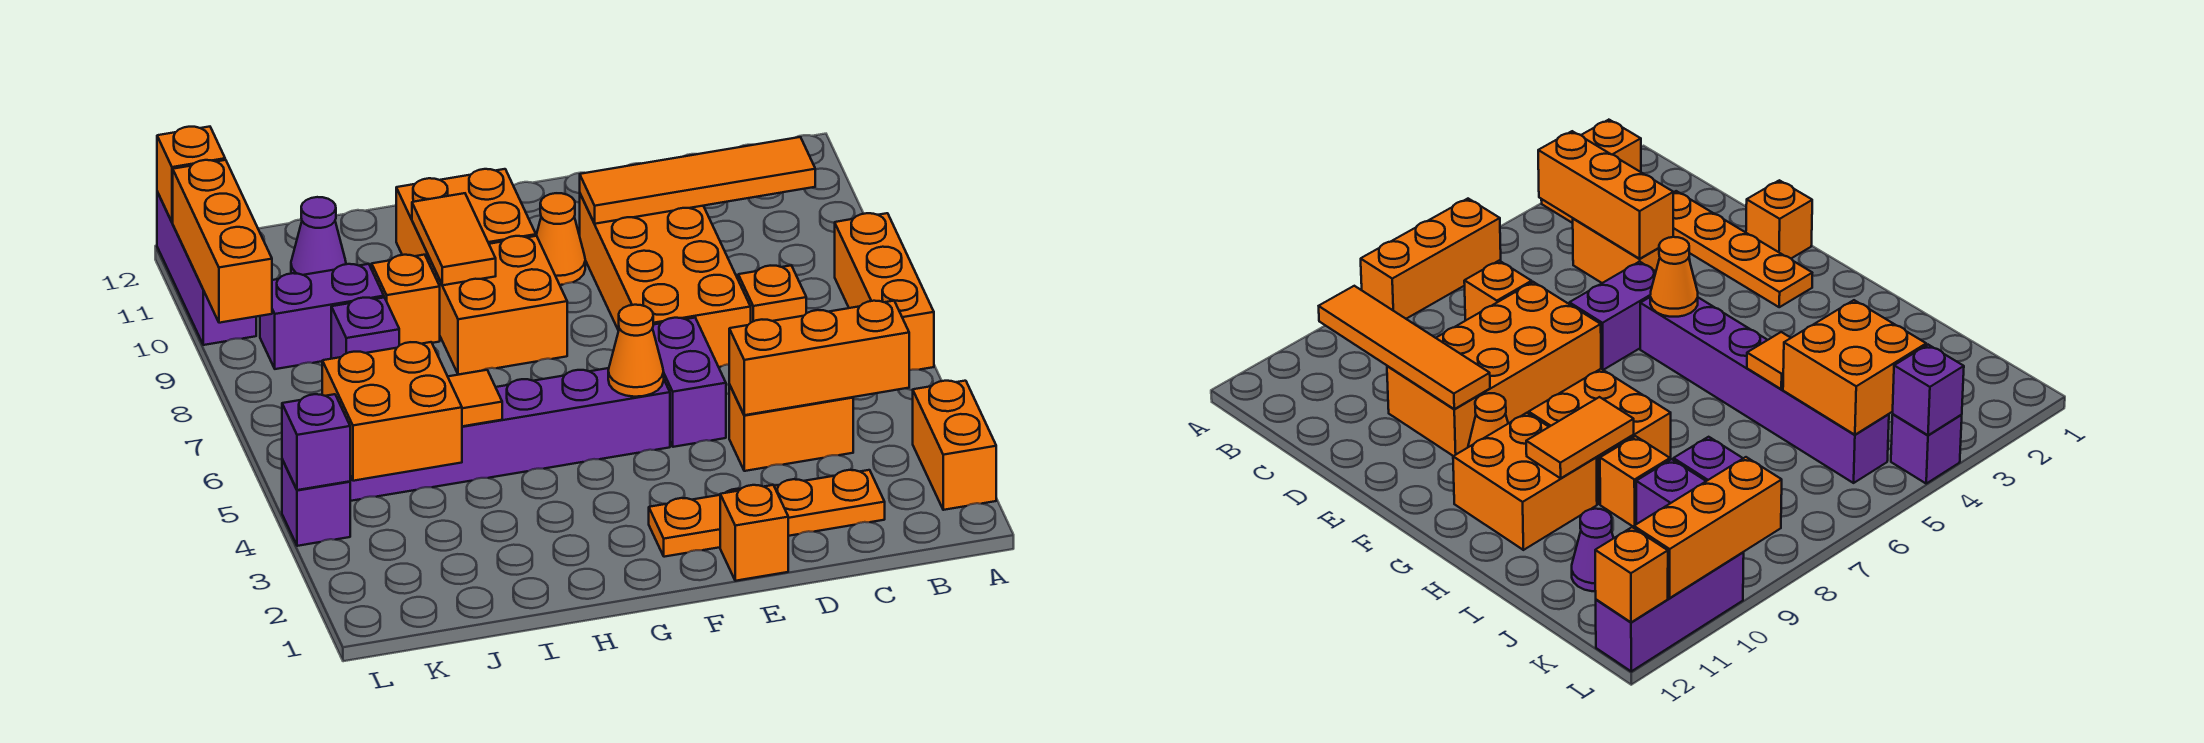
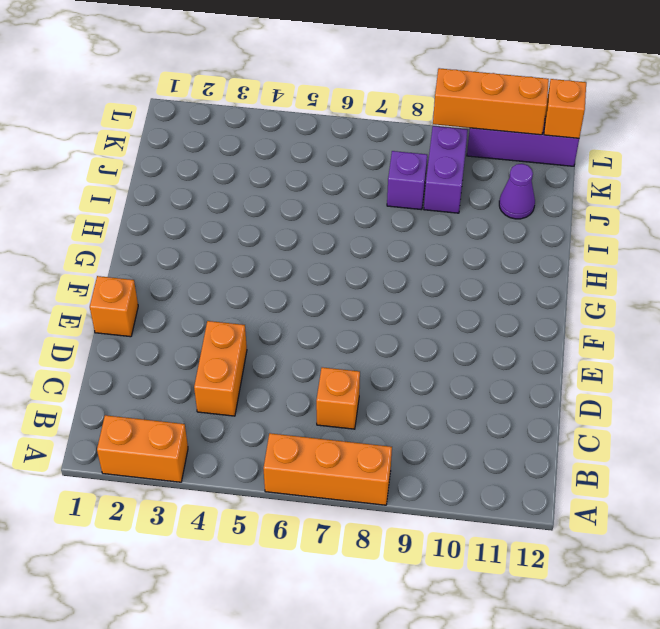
none -> orange plate C2:F2 level 1
none -> orange brick D7:E10 level 1
none -> purple brick E5:E6 level 1

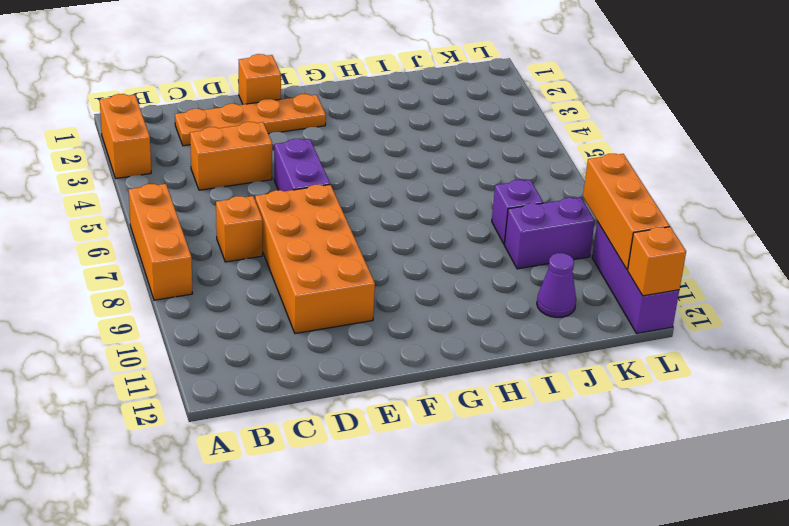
none -> purple brick F5:K5 level 1
none -> orange cone F10 level 1
none -> orange brick G8:H9 level 1

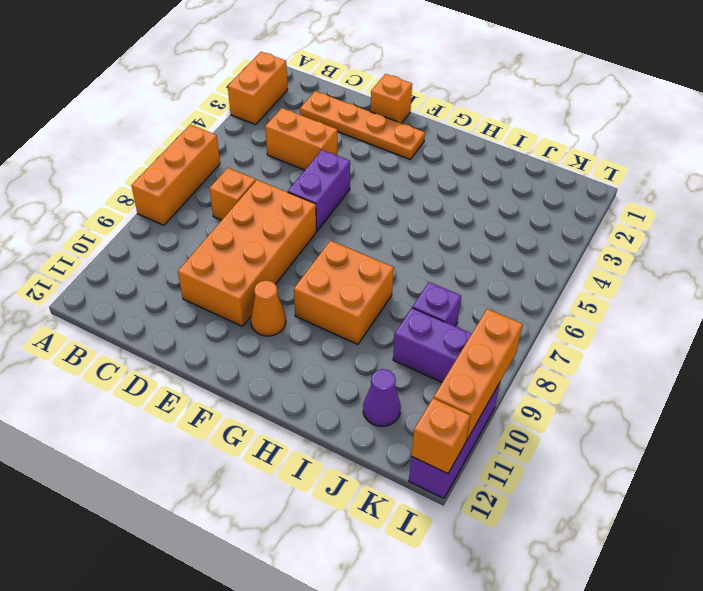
none -> purple brick F5:K5 level 1
none -> orange brick G10:H11 level 1
none -> orange brick I9 level 1

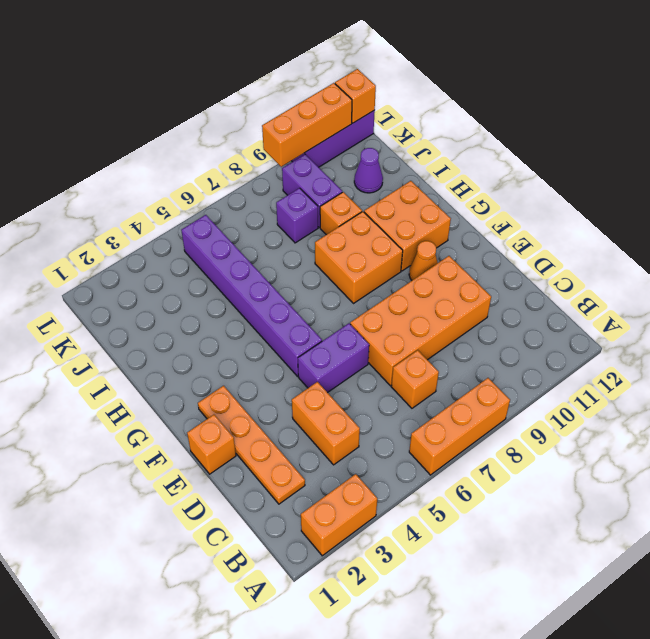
none -> purple brick L4 level 1
none -> orange brick B4:D4 level 2
none -> orange tile B10:E10 level 2

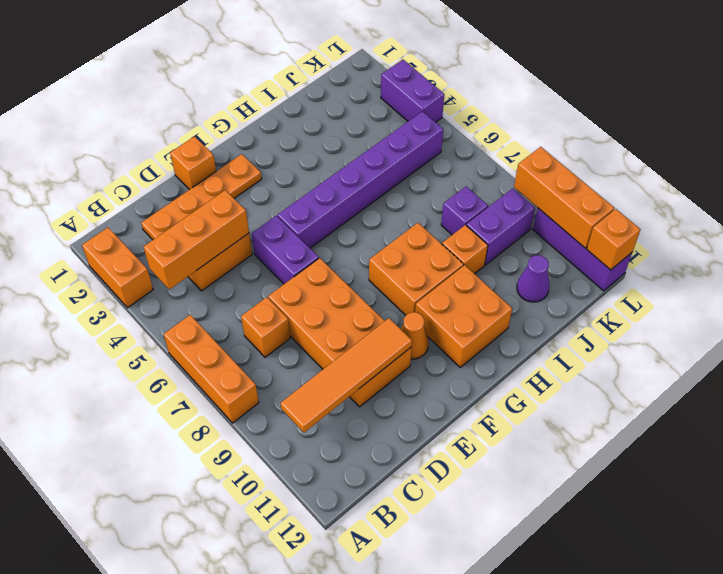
purple brick L3:L4 level 1 -> purple brick L4 level 1
none -> orange cone F5 level 2
none -> orange tile H9:H10 level 2
none -> orange tile I5 level 2

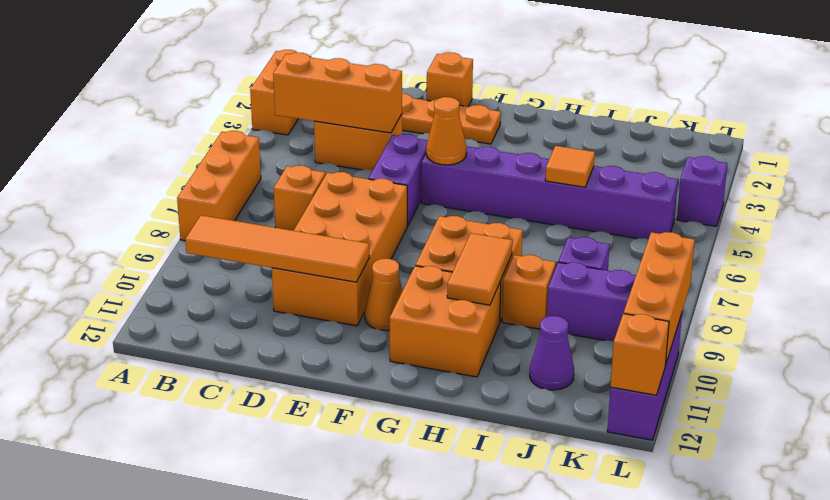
none -> orange brick J4:K5 level 2
none -> purple brick L4 level 2

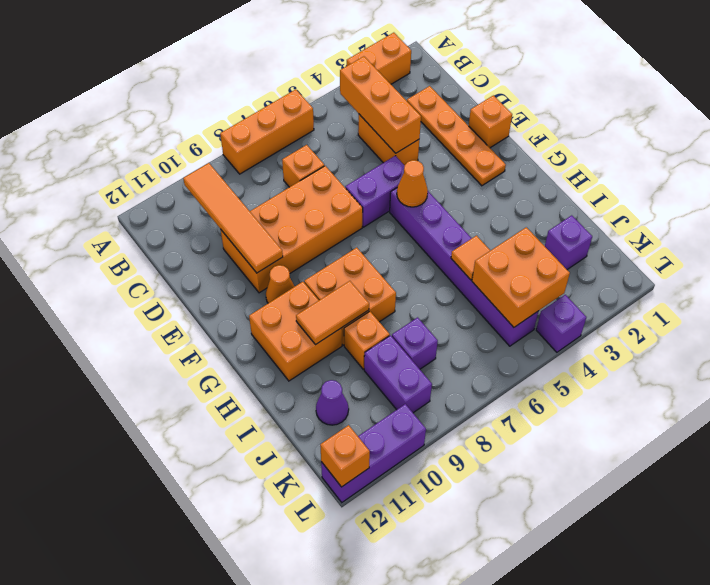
purple brick J2 level 1 -> purple brick L4 level 2
none -> orange brick L9:L11 level 2

